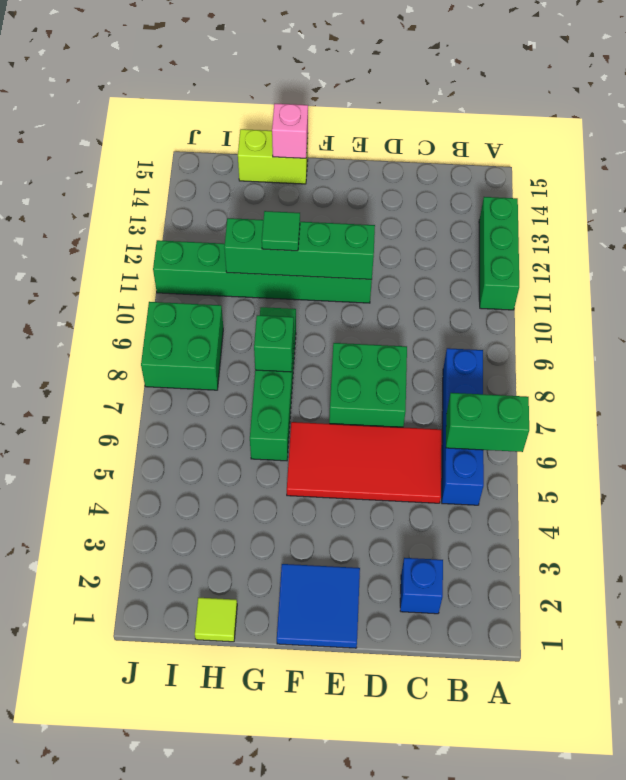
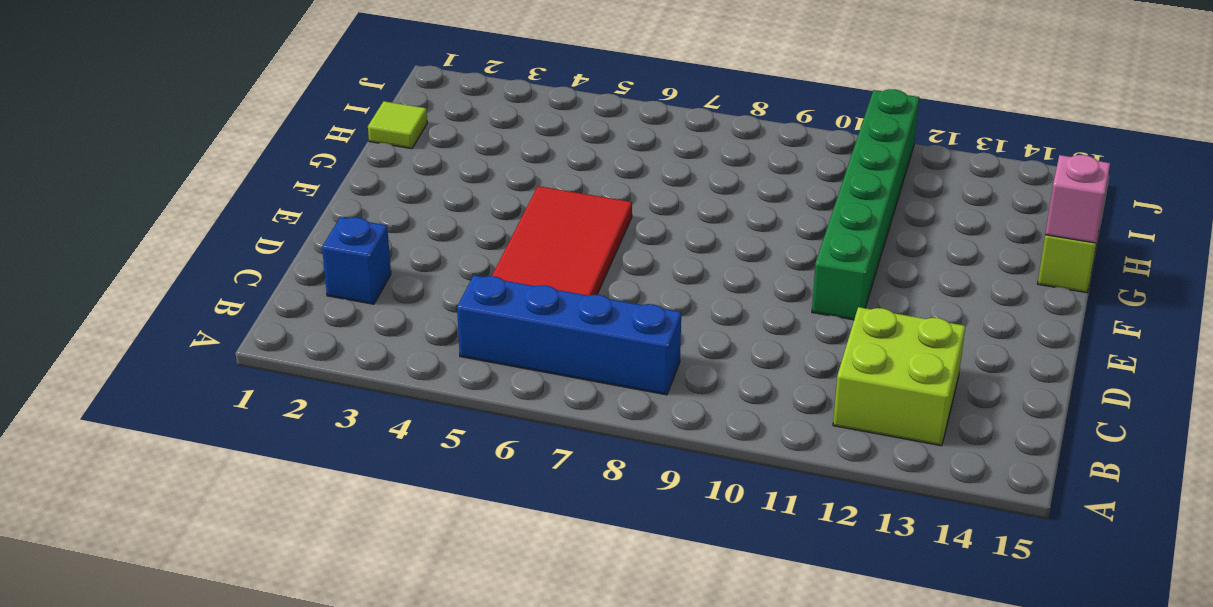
lime brick B12:C13 level 1 -> none
none -> green brick A11:A13 level 1
none -> green brick D7:E8 level 1
none -> blue tile E1:F2 level 1

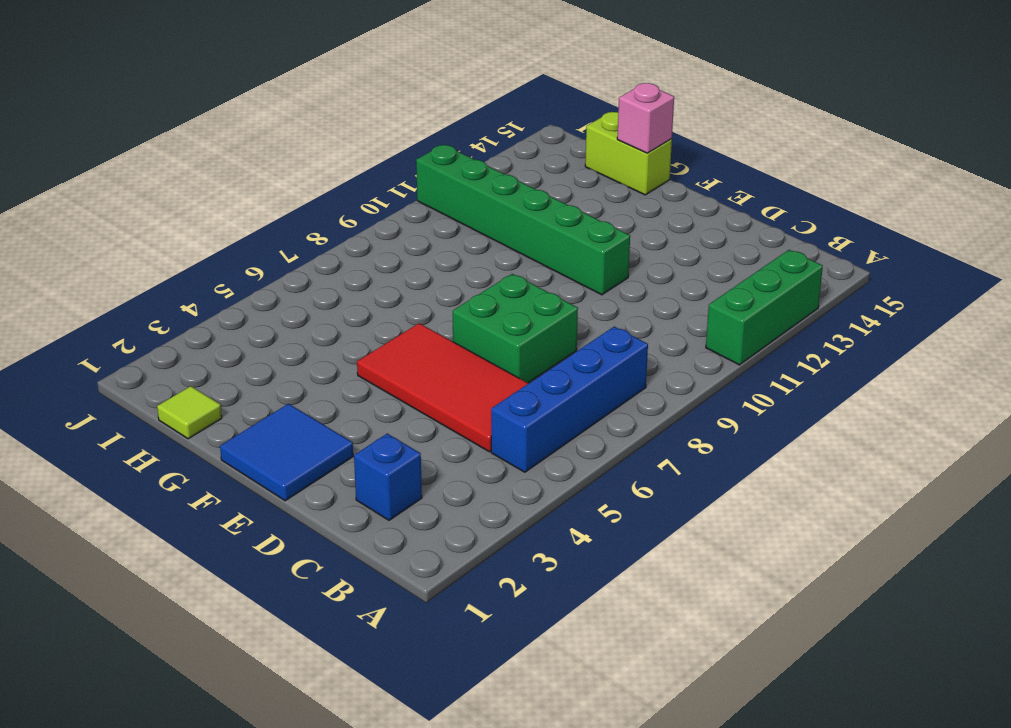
none -> green brick G6:G9 level 1
none -> green brick I8:J9 level 1
none -> green brick A6:B6 level 2

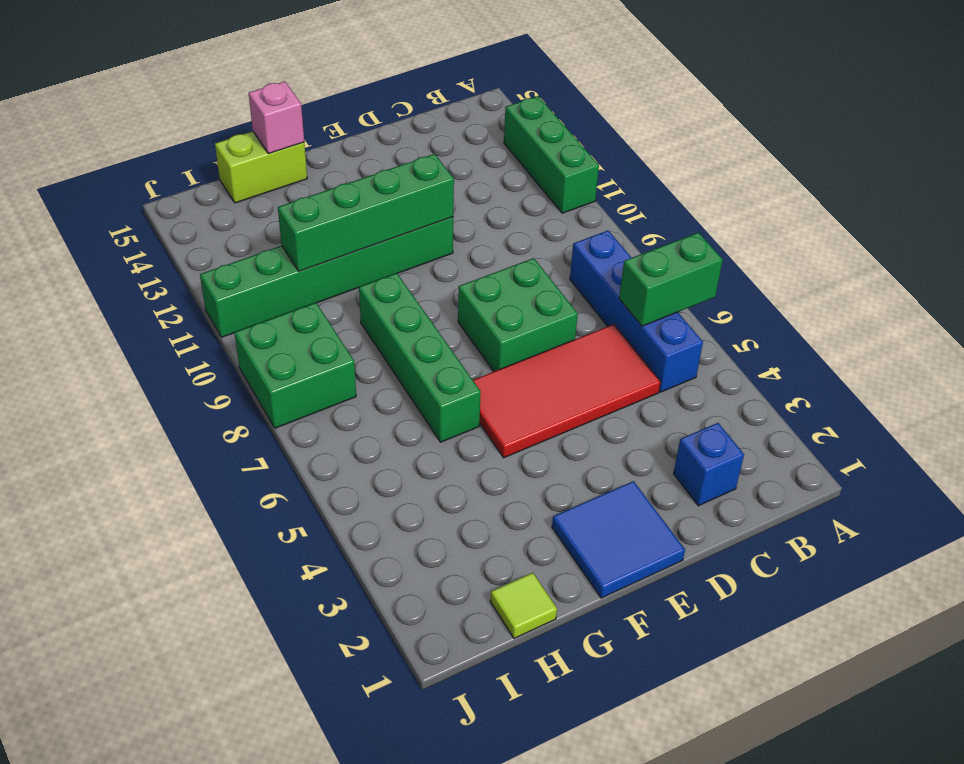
none -> green brick G8 level 2
none -> green tile G11 level 3

